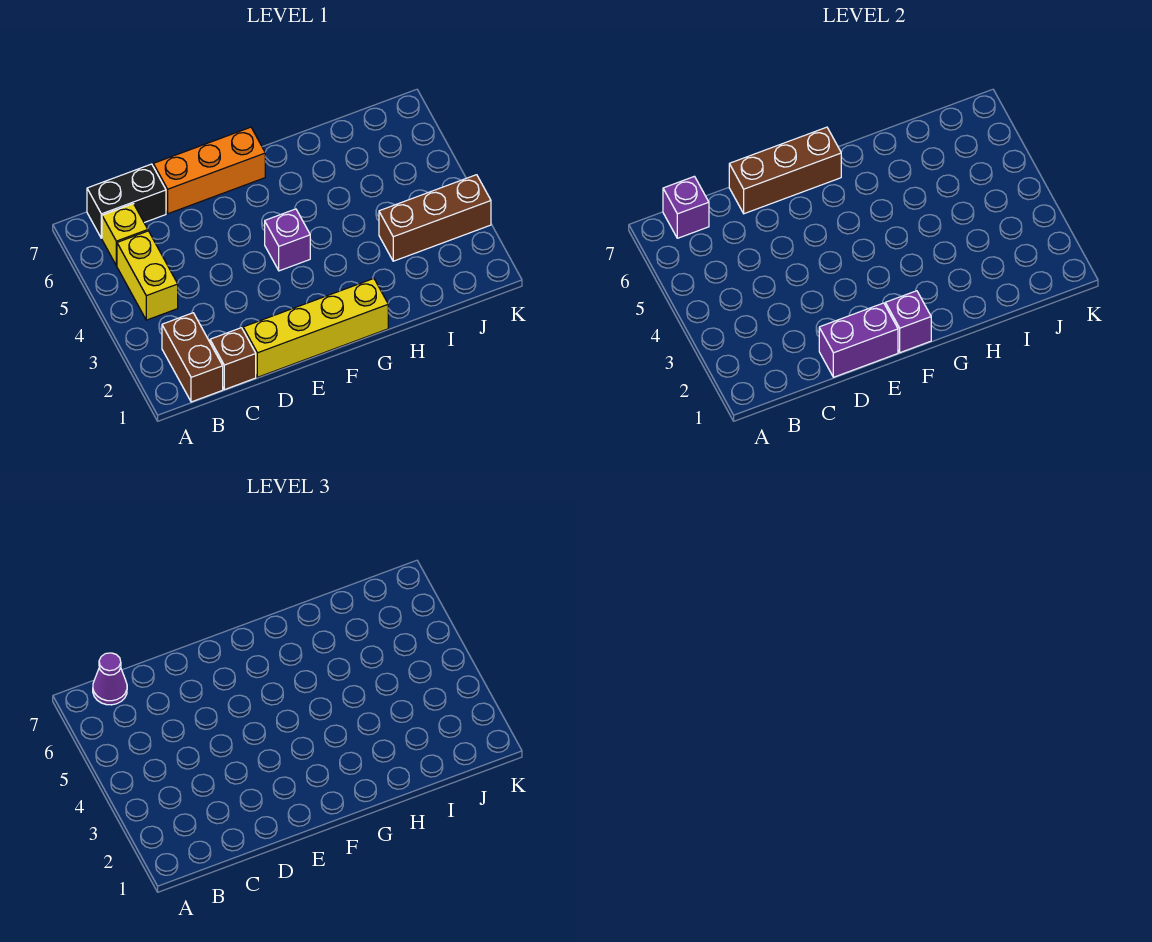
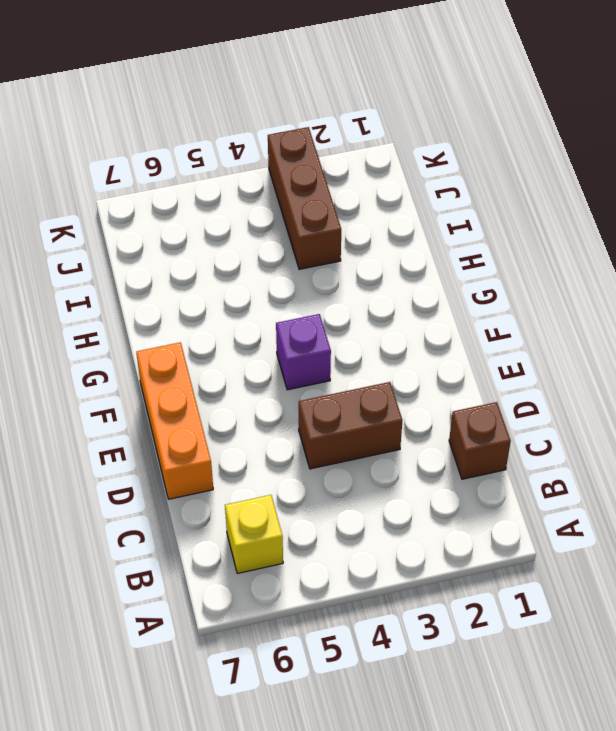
brown brick D3:D4 level 1 -> brown brick B1:B2 level 1
none -> yellow brick B4:B5 level 1
none -> black brick B7:C7 level 1
none -> yellow brick D1:G1 level 1

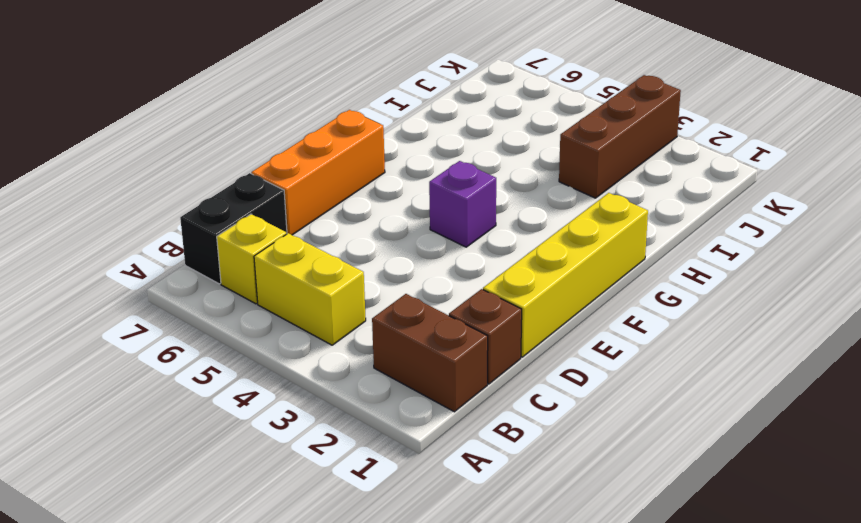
none -> purple brick B7 level 2
none -> purple brick D1:E1 level 2
none -> brown brick D7:F7 level 2

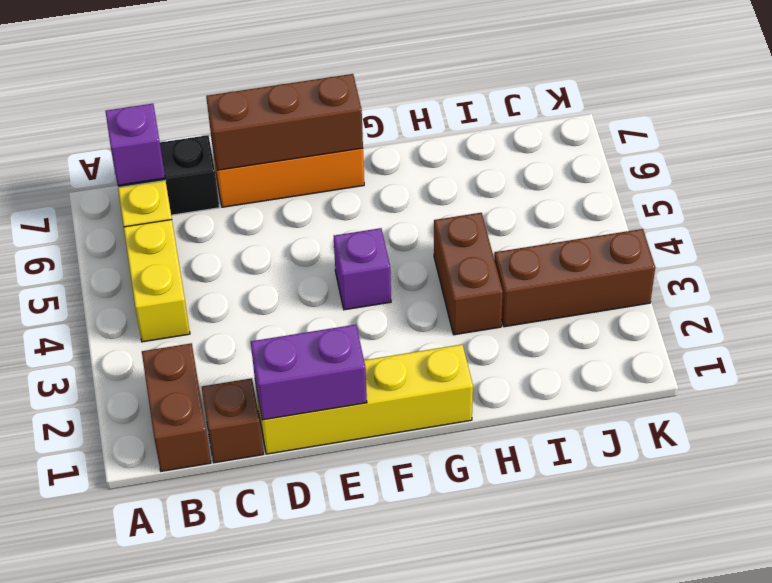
brown brick H3:H4 level 1 -> none
none -> purple brick F1 level 2
none -> purple cone B7 level 3

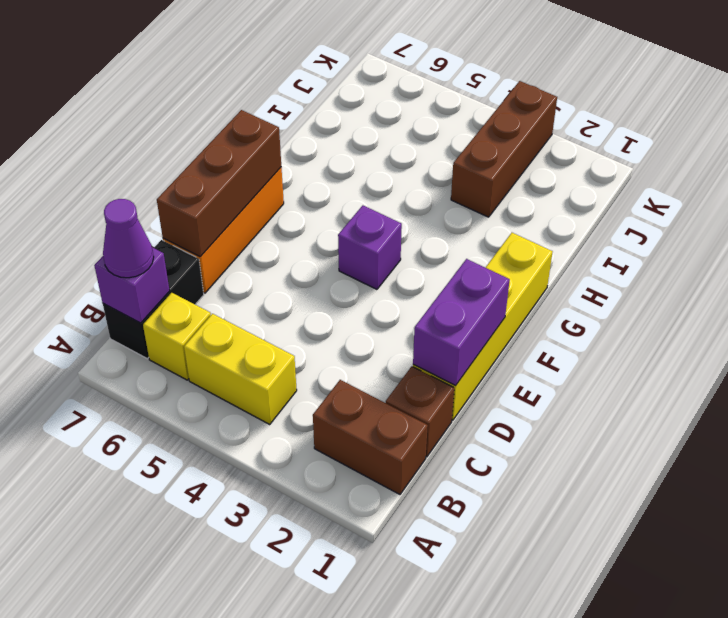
none -> purple brick F1 level 2

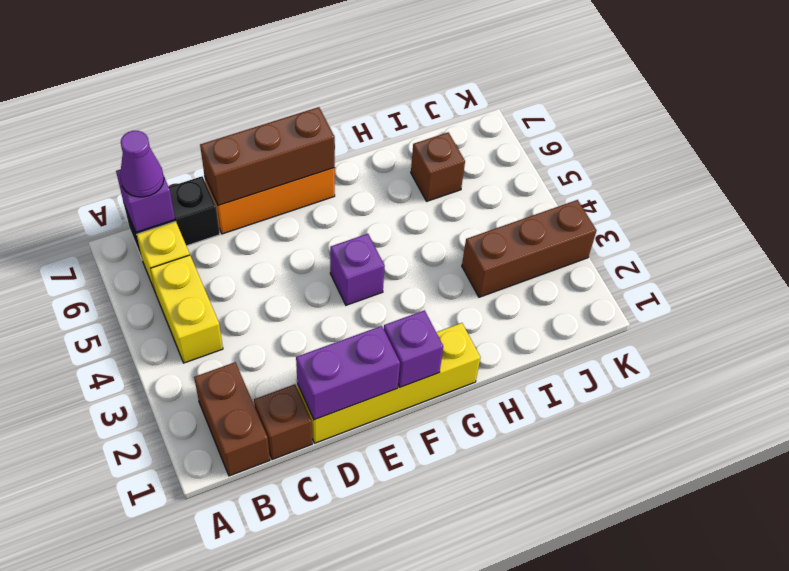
brown brick I6 level 1 -> none

